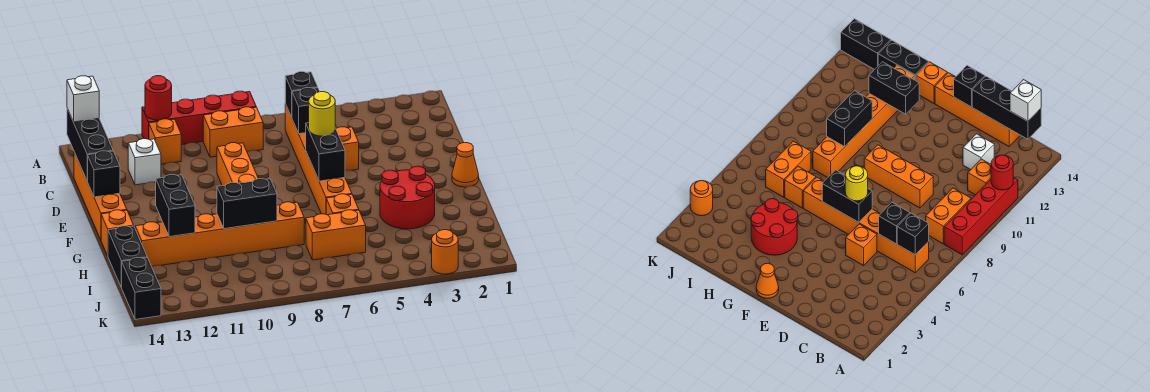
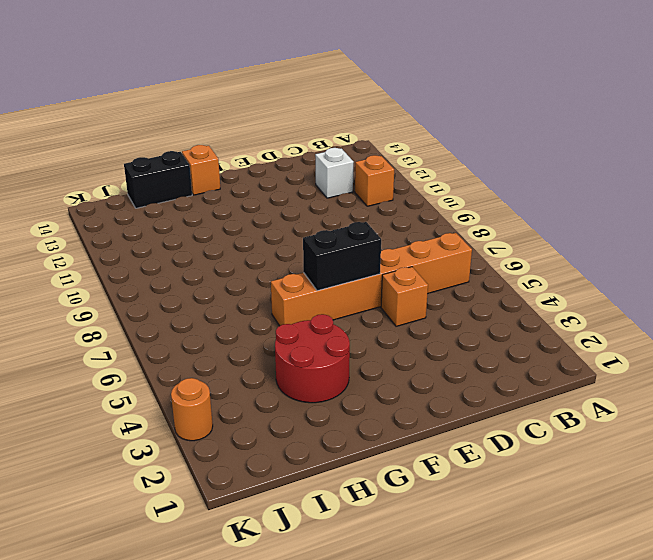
none -> red brick A8:A11 level 1
none -> orange brick B8:B9 level 1
none -> orange brick C14:F14 level 1

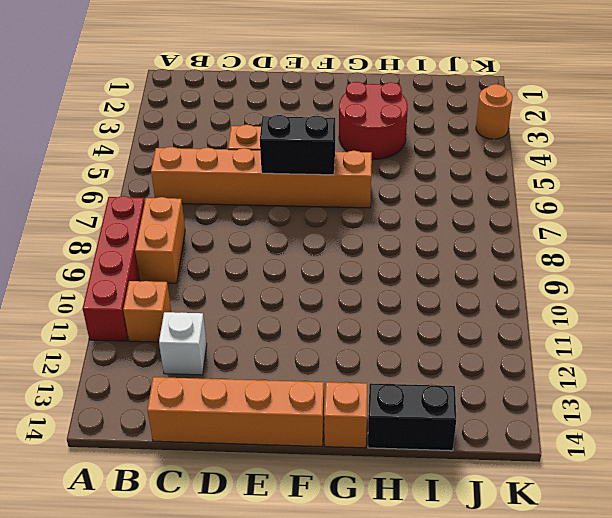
none -> orange brick D9:F9 level 1
none -> orange cone F1 level 1
none -> orange brick H6 level 1

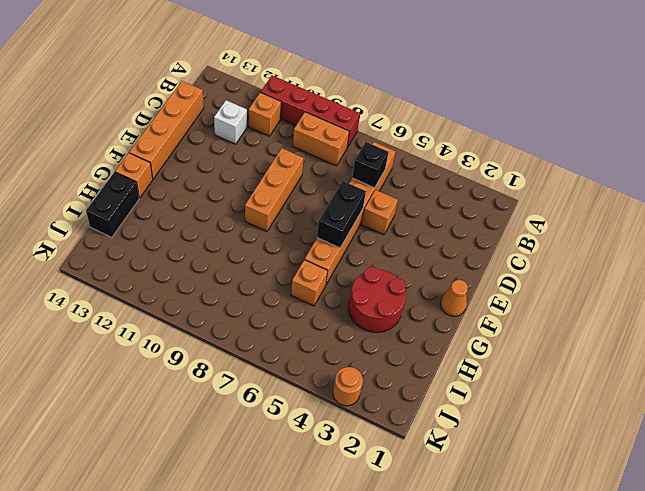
none -> orange brick H8:H13 level 1
none -> orange brick I6:I7 level 1
none -> black brick J14:K14 level 1

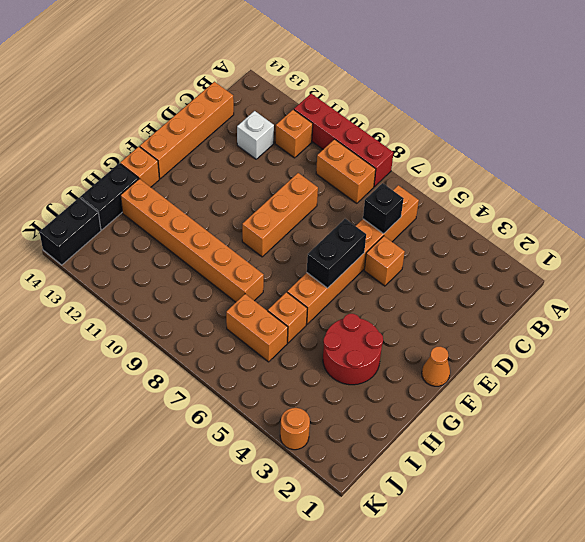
none -> red round brick A11 level 2
none -> black brick B6 level 2
none -> black brick B14:D14 level 2

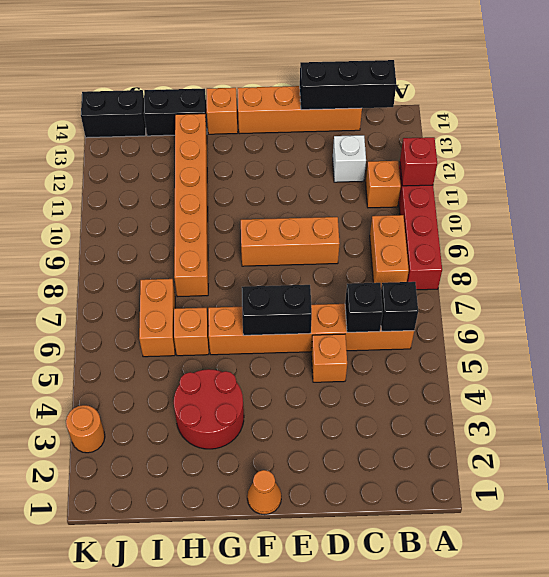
red brick A11 level 2 -> red round brick A11 level 2
none -> black brick E14 level 2
none -> black brick G12:H12 level 2
none -> black brick H9:H10 level 2

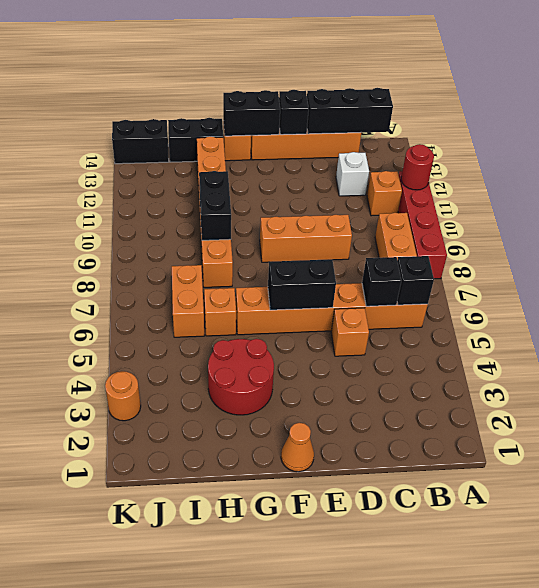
black brick F14:G14 level 2 -> black brick G12:H12 level 2
none -> white brick B14 level 3
none -> yellow round brick E6 level 3

